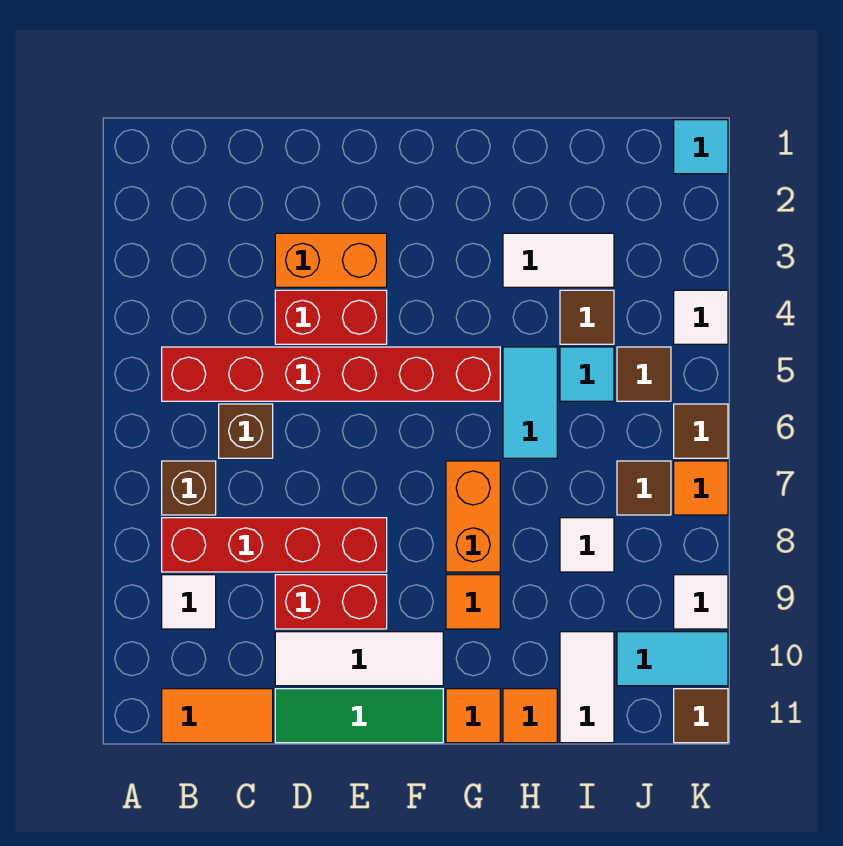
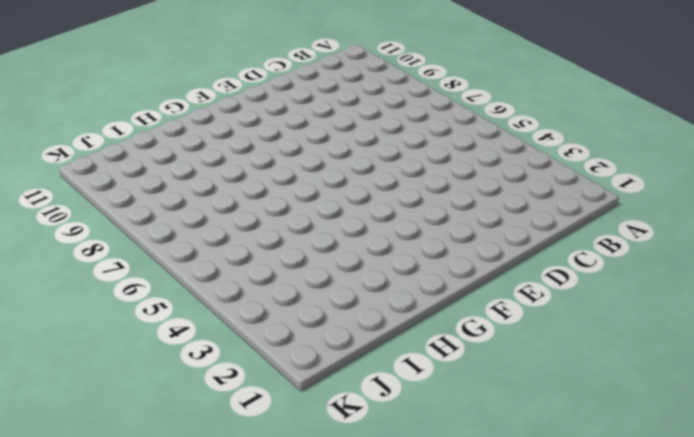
none -> red brick B5:G5 level 1
none -> brown brick B7 level 1
none -> red brick B8:E8 level 1
none -> white tile B9 level 1

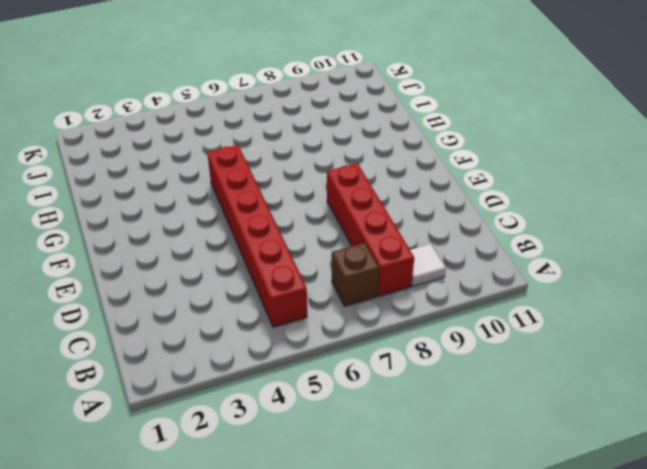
none -> orange tile B11:C11 level 1
none -> brown brick C6 level 1
none -> orange brick D3:E3 level 1
none -> red brick D4:E4 level 1

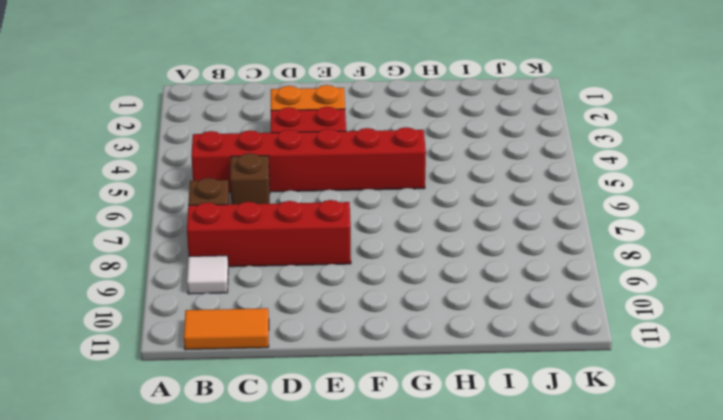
none -> red brick D9:E9 level 1
none -> white tile D10:F10 level 1
none -> green tile D11:F11 level 1
none -> orange brick G7:G8 level 1

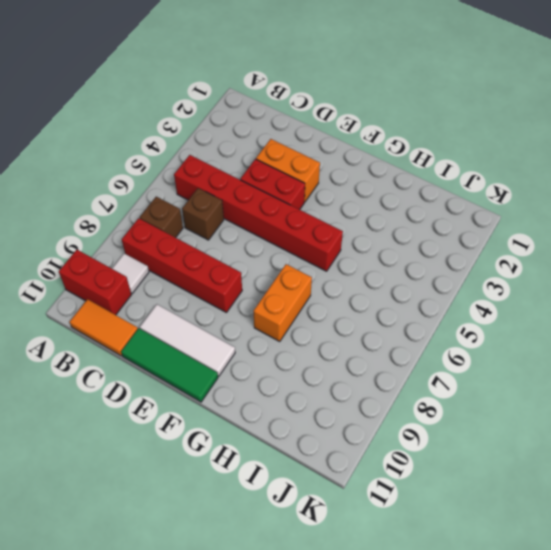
red brick A10:B10 level 1 -> red brick D9:E9 level 1
none -> orange tile G9 level 1
none -> orange tile G11 level 1
none -> white tile H3:I3 level 1
none -> cyan tile H5:H6 level 1

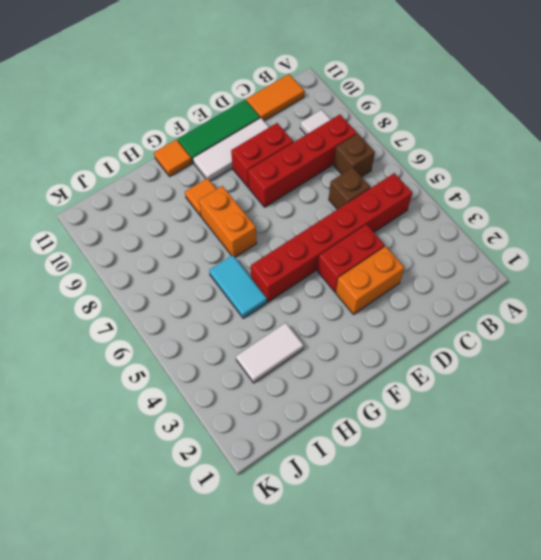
none -> orange tile H11 level 1
none -> brown tile I4 level 1
none -> cyan tile I5 level 1
none -> white tile I8 level 1

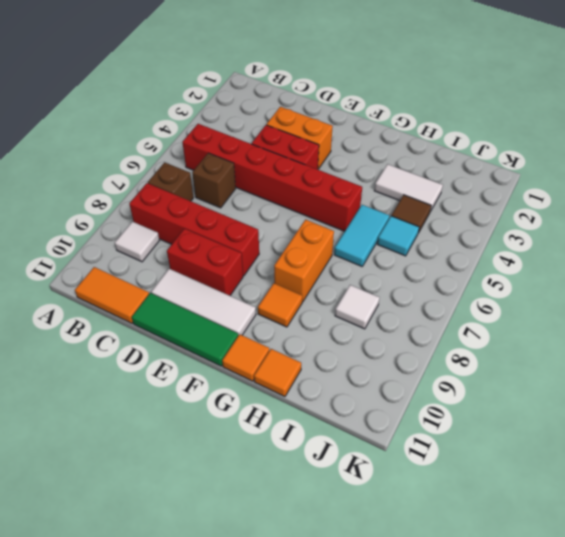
none -> white tile I10:I11 level 1
none -> brown tile J5 level 1
none -> brown tile J7 level 1
none -> cyan tile J10:K10 level 1

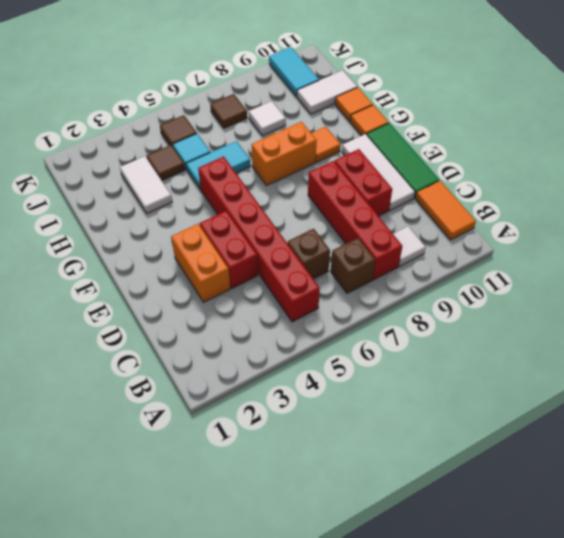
none -> cyan tile K1 level 1
none -> white tile K4 level 1
none -> brown tile K6 level 1
none -> orange tile K7 level 1

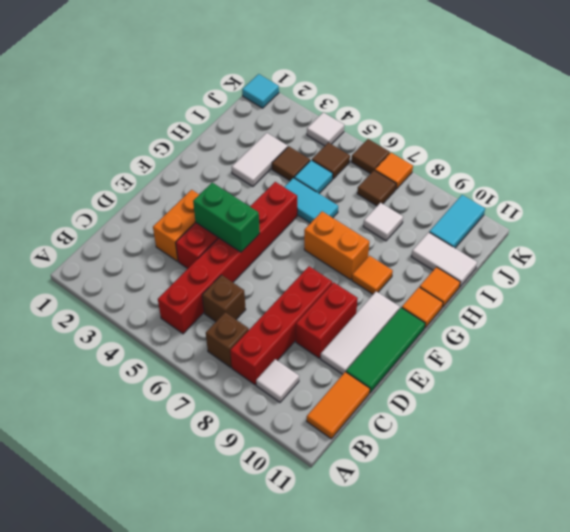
green brick E4:E5 level 2 -> none
none -> white tile K9 level 1
none -> brown tile K11 level 1

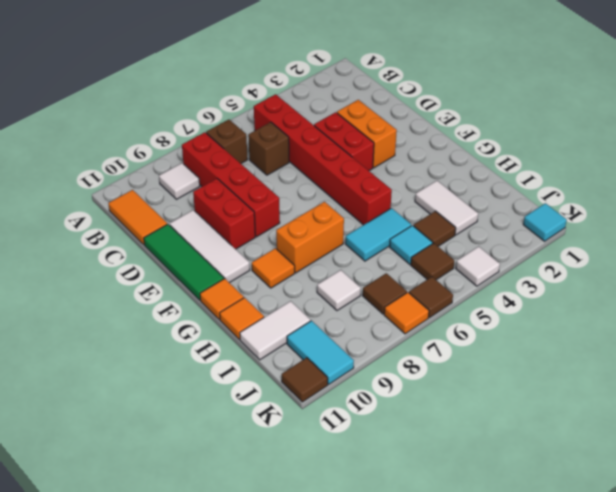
none -> white tile K9 level 1

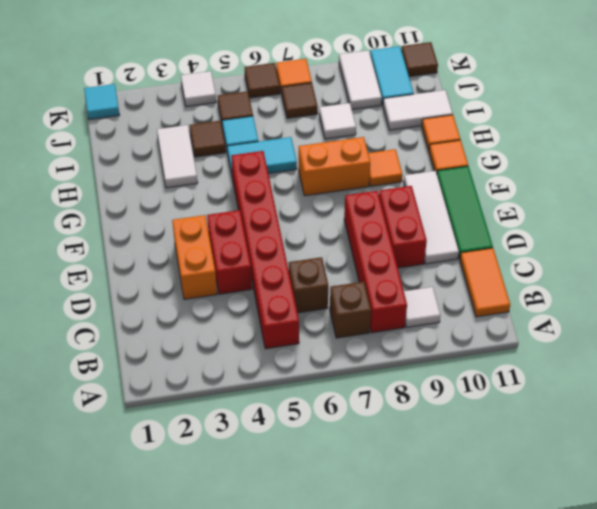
white tile J9:K9 level 1 -> white tile K9 level 1

